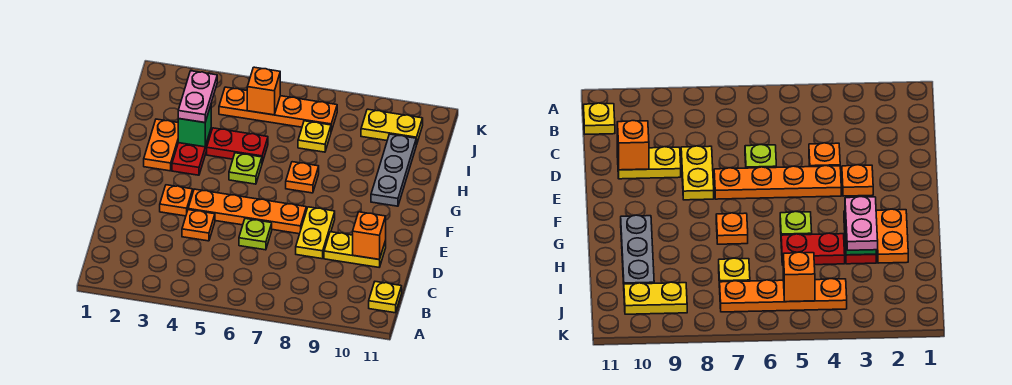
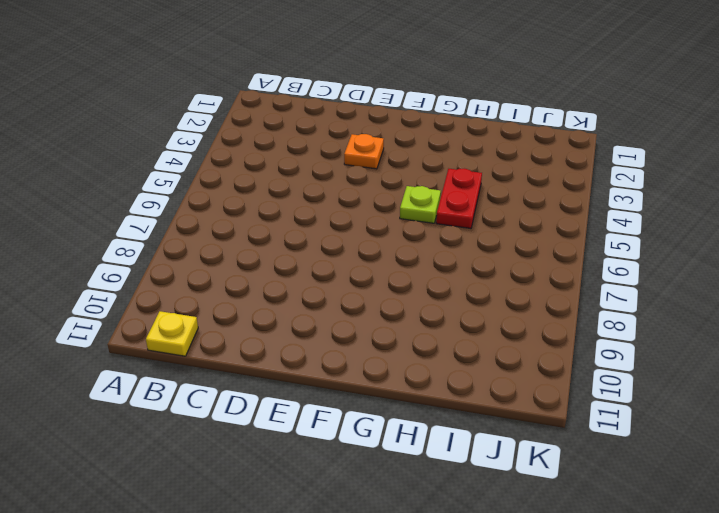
none -> orange plate D4 level 1
none -> lime plate D6 level 1
none -> yellow plate D8:E8 level 1

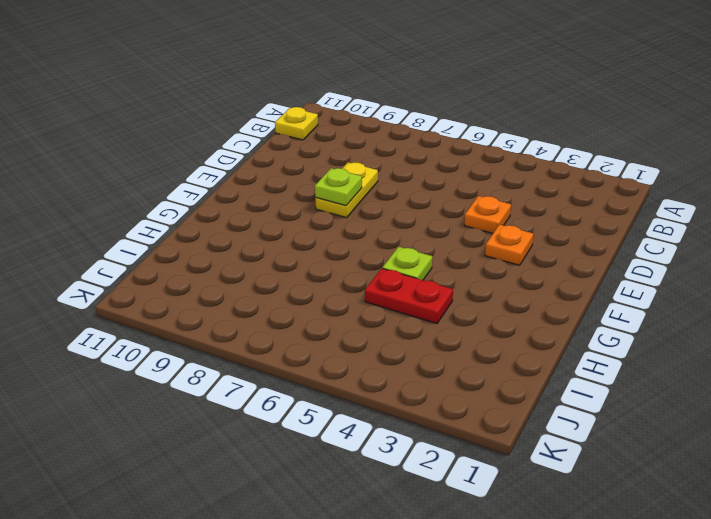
lime plate E8 level 2 -> lime plate D6 level 1
none -> yellow plate D9:D10 level 1
none -> orange plate E4:E7 level 1
none -> orange plate G2:H2 level 1

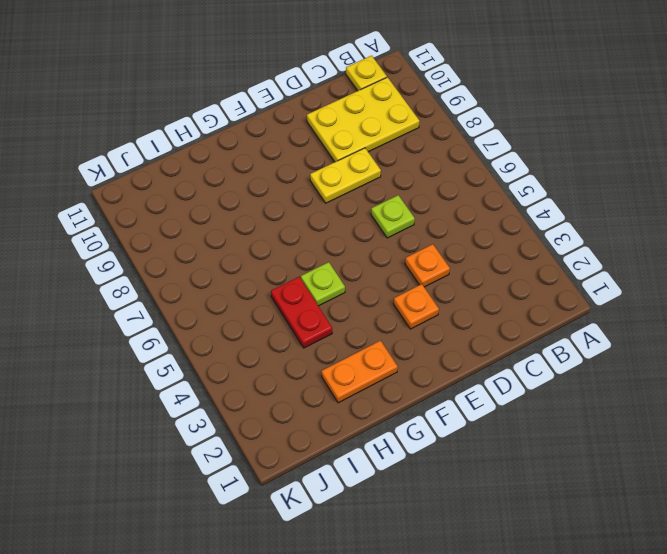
yellow plate B9:D10 level 1 -> yellow plate D9:D10 level 1
none -> orange plate E4:E7 level 1
none -> red plate G3:H3 level 1
none -> orange plate G7 level 1

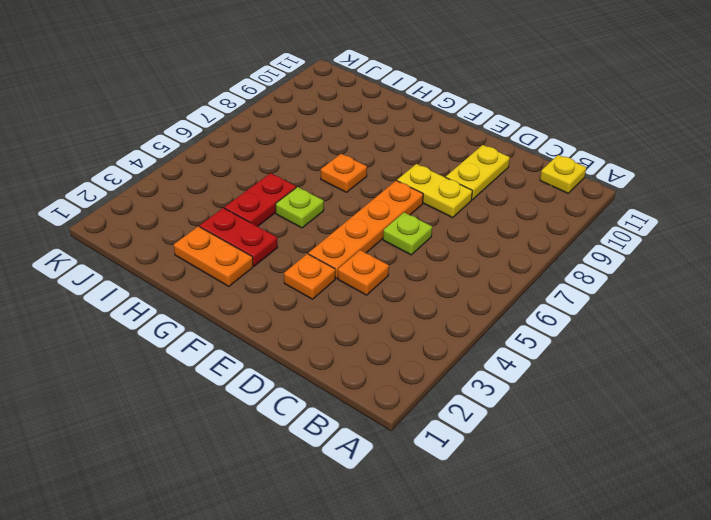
none -> grey plate G10:I10 level 1
none -> yellow plate I7 level 1
none -> orange plate J4:J7 level 1

